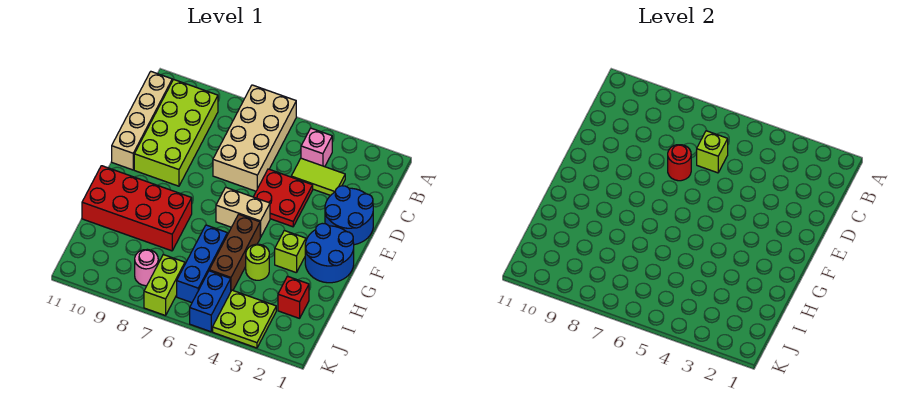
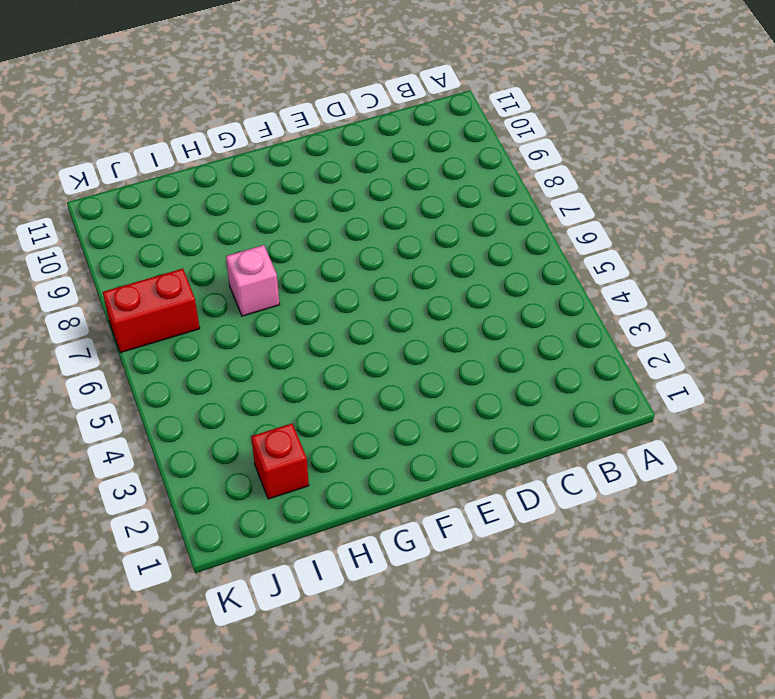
pink brick H7 level 1 -> pink brick B4 level 1
red brick J7:K7 level 1 -> lime brick J7:K7 level 1
none -> tan brick A6:D7 level 1
none -> lime brick B9:E10 level 1
none -> tan brick B11:E11 level 1

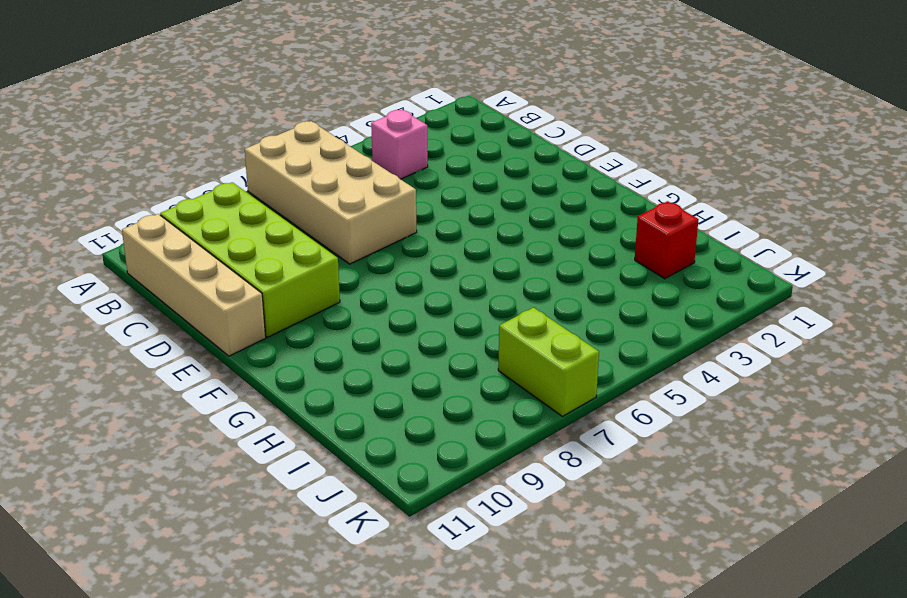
none -> lime tile C3:C4 level 1
none -> blue round brick D1:E2 level 1
none -> red plate D4:E5 level 1

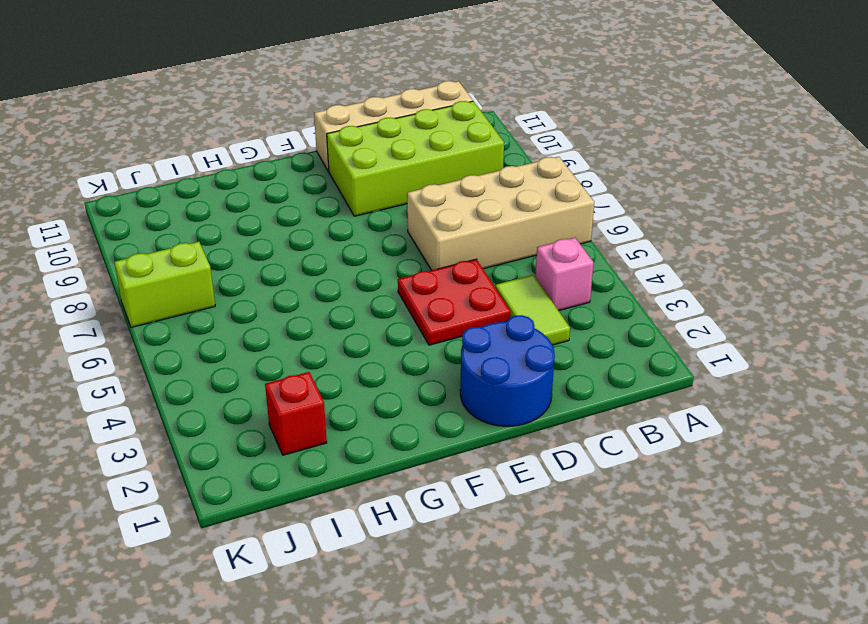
none -> blue round brick F1:G2 level 1
none -> tan brick F5:F6 level 1
none -> lime brick G3 level 1

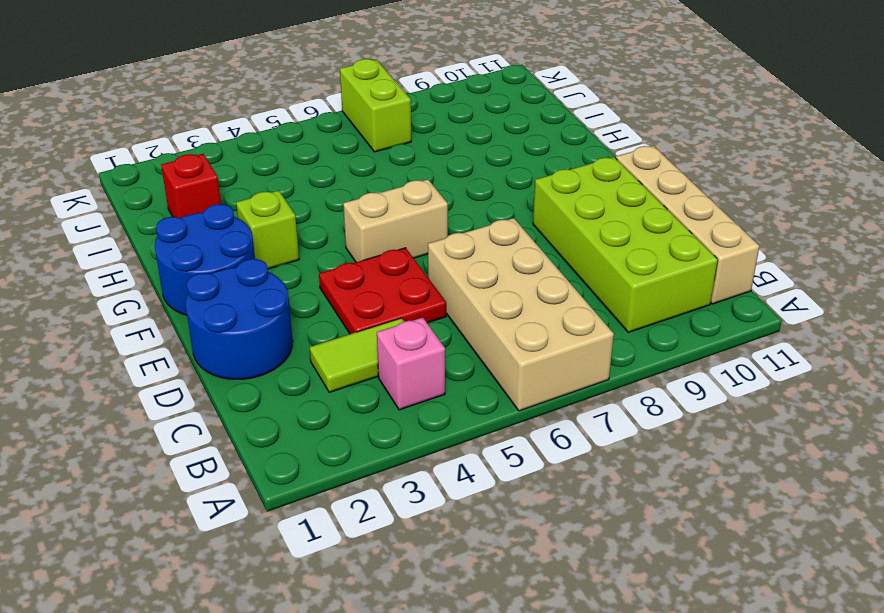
none -> brown brick G5:I5 level 1
none -> red brick G8:H11 level 1
none -> lime round brick H4 level 1

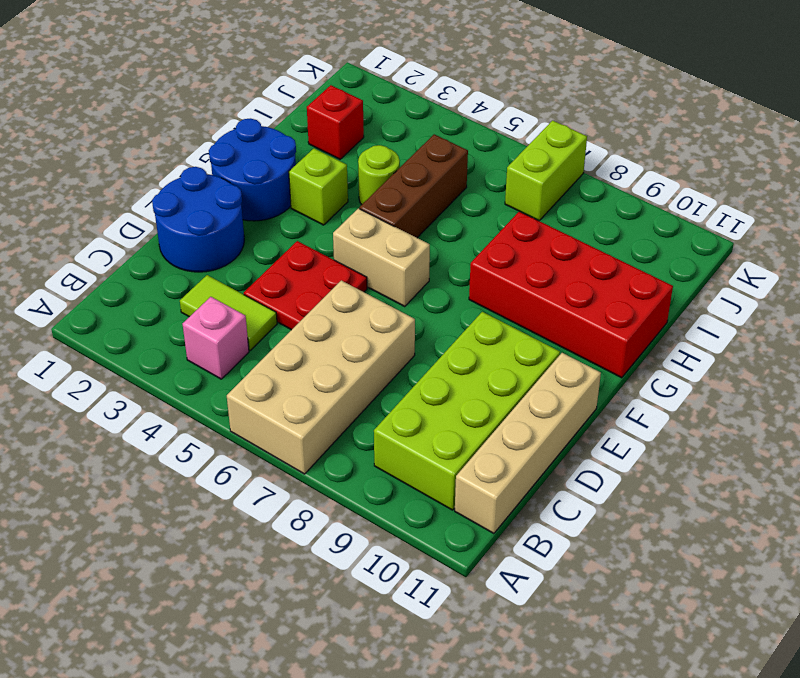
none -> blue brick H6:J6 level 1
none -> lime plate J3:K4 level 1
none -> blue brick J5:K5 level 1

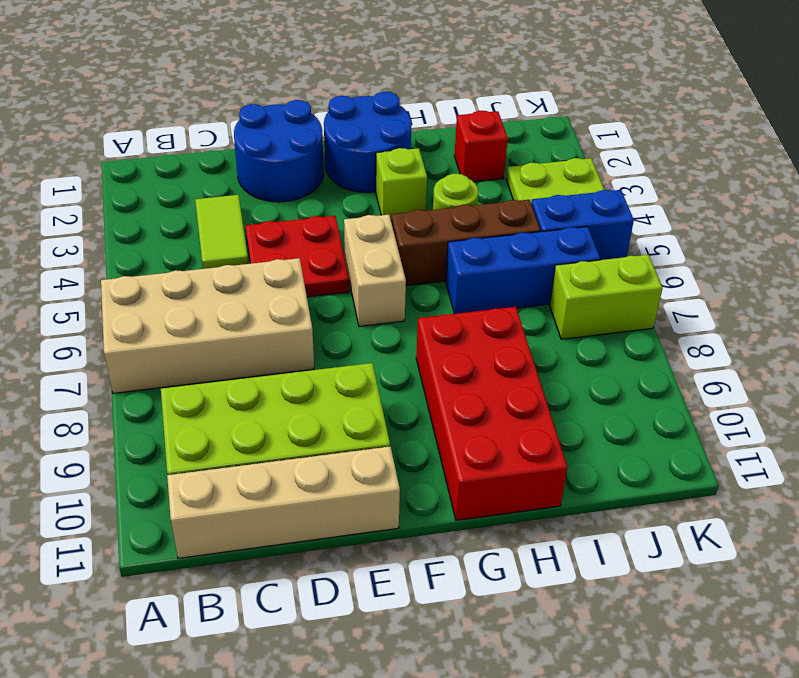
none -> pink brick B4 level 1
none -> pink round brick J8 level 1
none -> lime brick C6 level 2

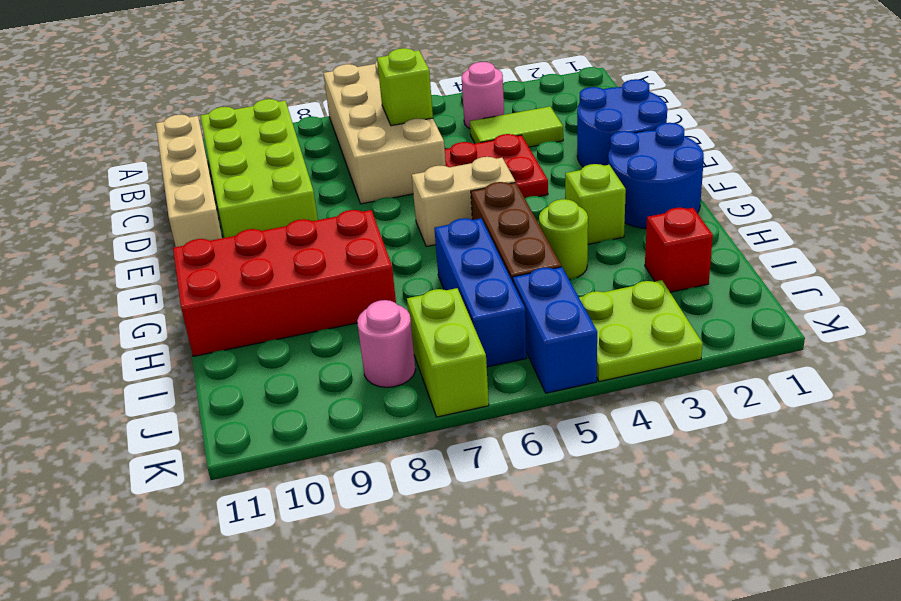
pink round brick B4 level 1 -> pink brick B4 level 1
none -> red round brick D7 level 2

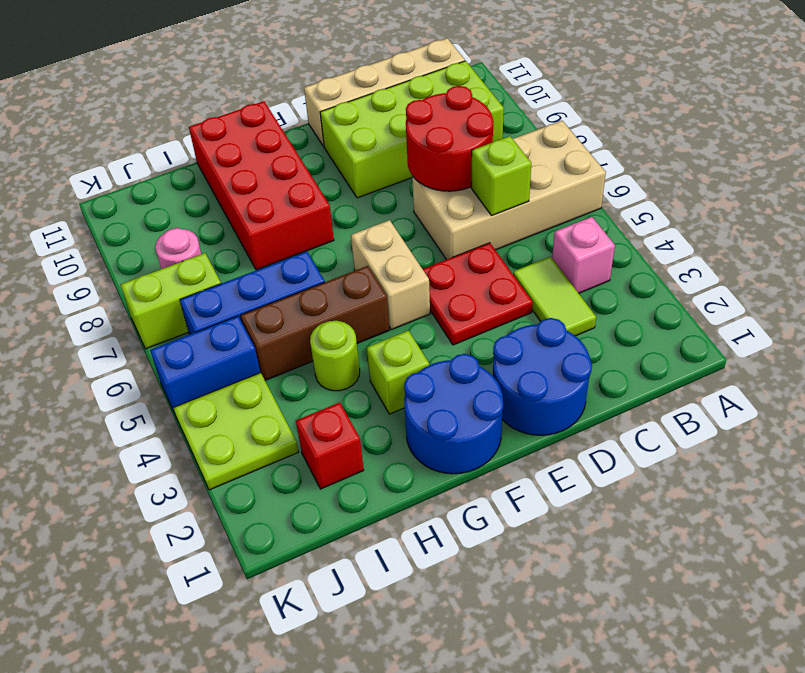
red round brick C7:D8 level 2 -> red round brick D7 level 2

